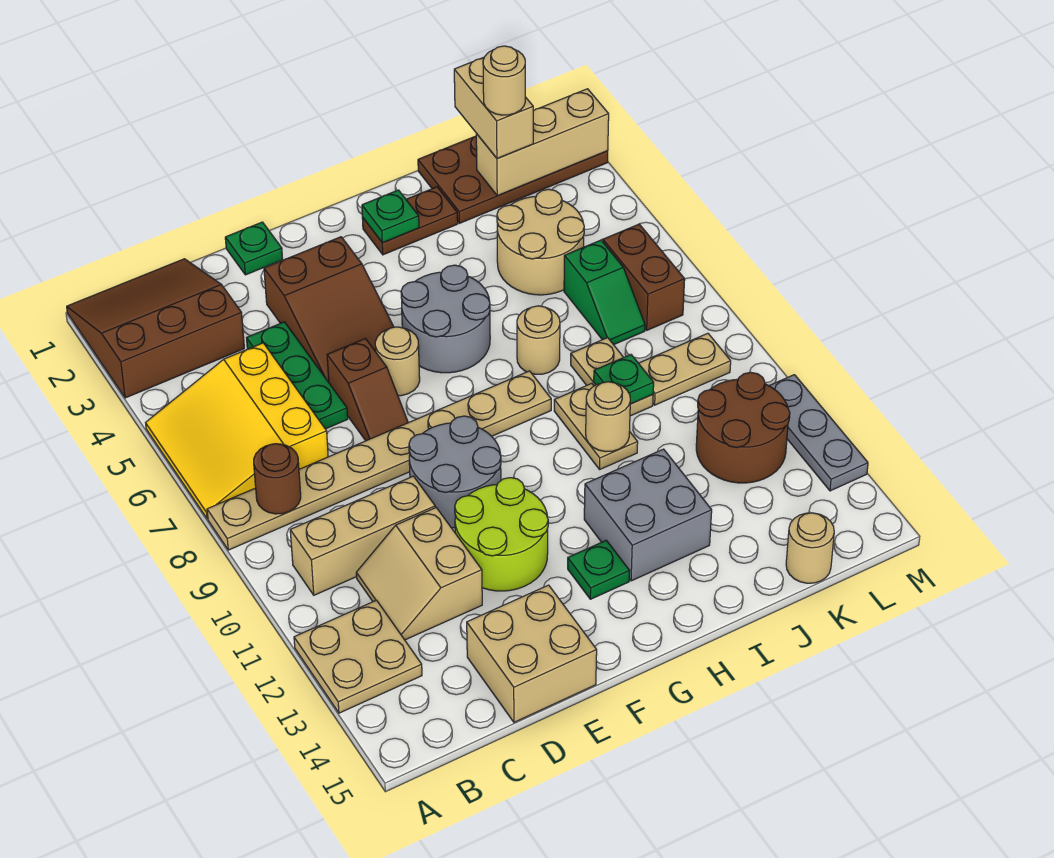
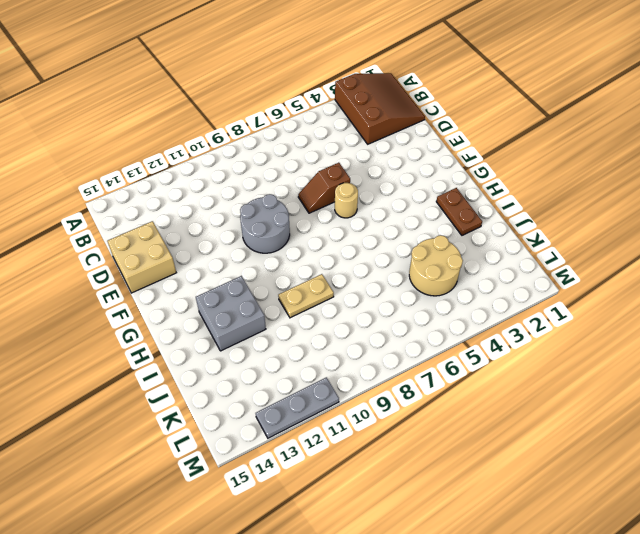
none -> yellow slope A5:C7 level 1 top C
none -> tan plate A8:H8 level 1
none -> tan plate A12:B13 level 1
none -> tan brick B10:D10 level 1

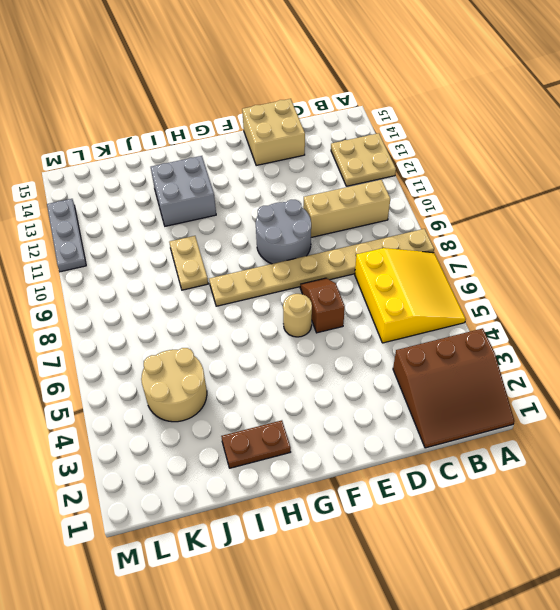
none -> tan slope C11:D12 level 1 top D
none -> green plate D4:D6 level 1
none -> green plate E1 level 1
none -> brown slope E3:F5 level 1 top 3

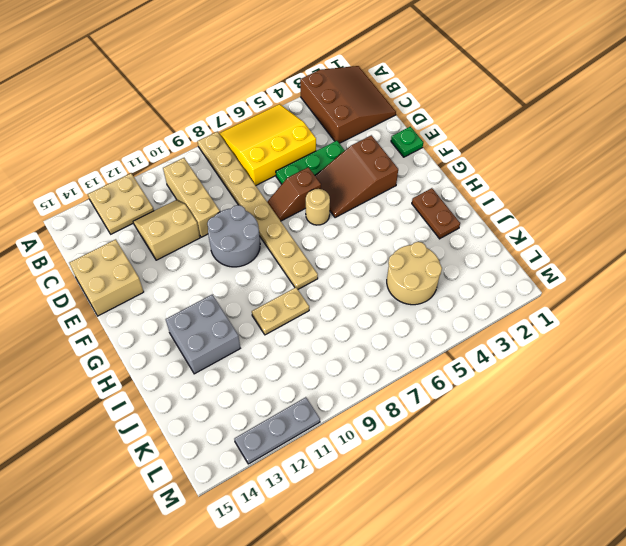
none -> lime round brick E11:F12 level 1
none -> grey round brick G5:H6 level 1
none -> green plate G13 level 1
none -> tan round brick I7 level 1

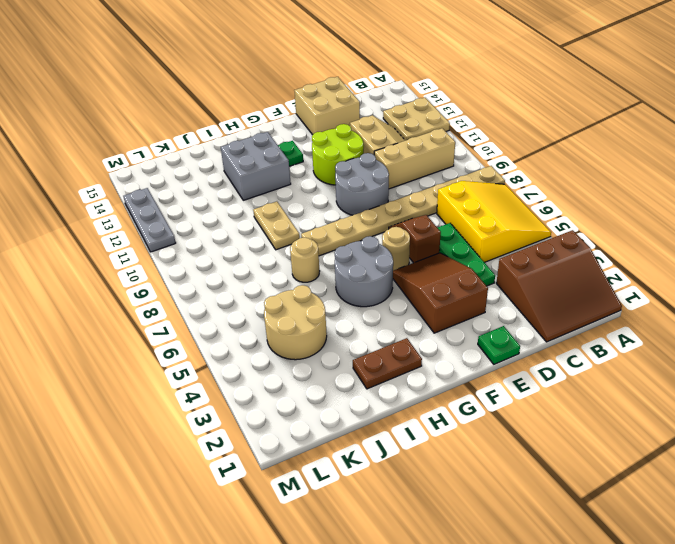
none -> brown plate J1:M2 level 1
none -> tan plate J8:J9 level 1
none -> green slope K6:K7 level 1 top 6
none -> tan plate K9:L9 level 1

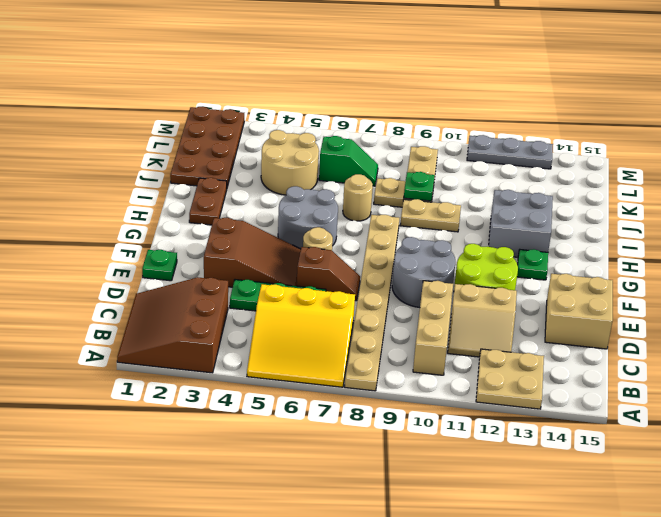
none -> brown round brick K11:L12 level 1
none -> tan round brick K15 level 1
none -> brown brick L6:L7 level 1
none -> brown round brick B8 level 2

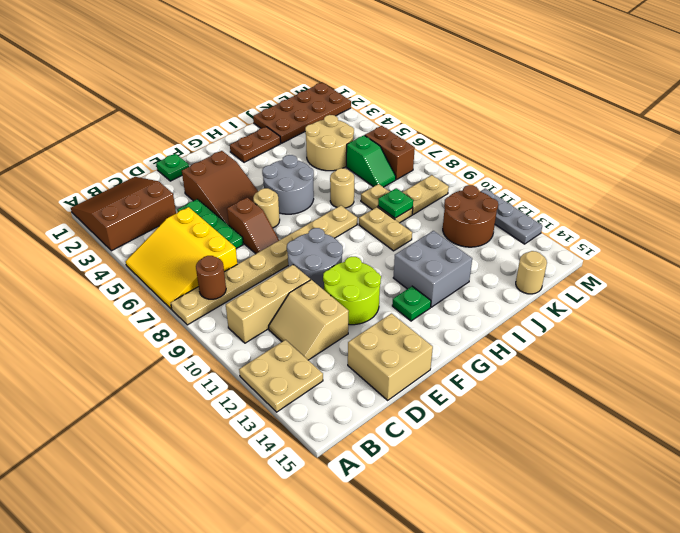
none -> green plate H2 level 2
none -> tan round brick I10 level 2
none -> tan brick K2:M2 level 2
none -> tan brick K1:K2 level 3

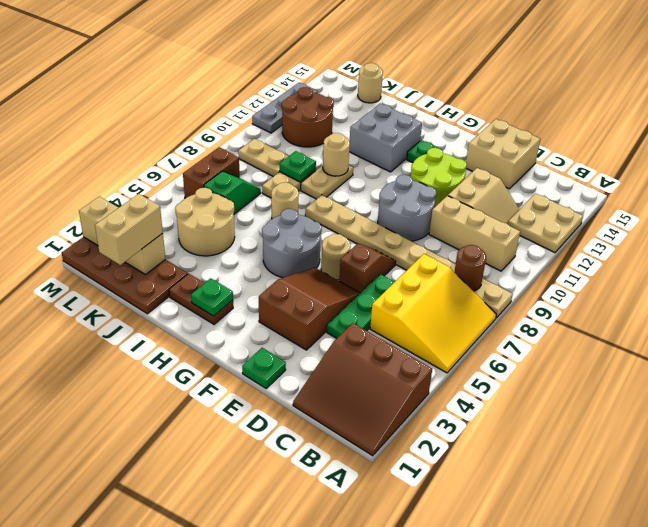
none -> tan round brick K2 level 4

